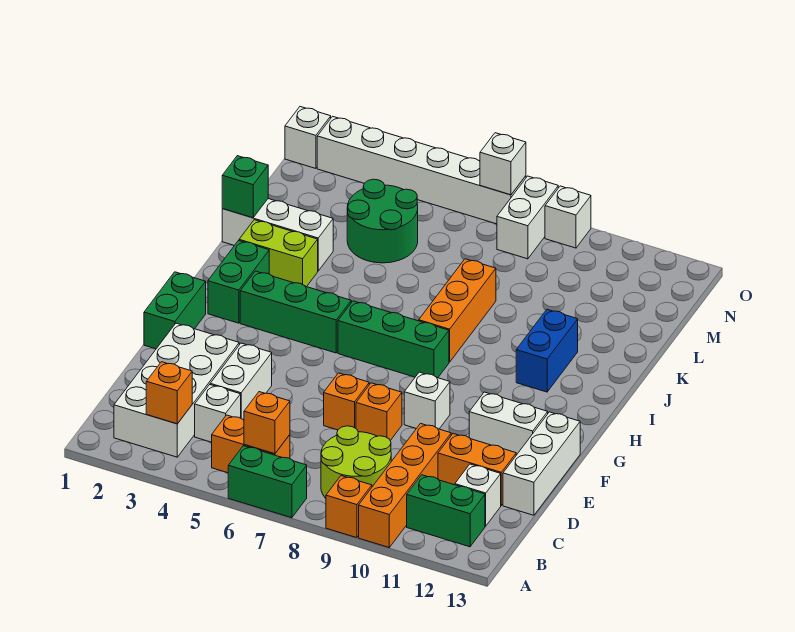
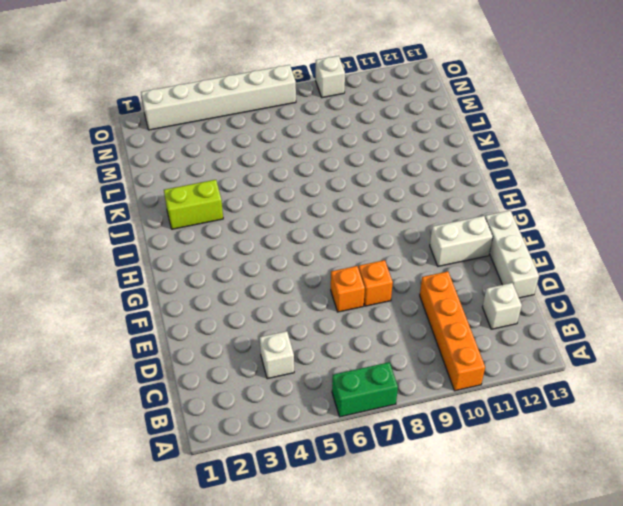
none -> orange brick A9 level 1
none -> white brick B2:E3 level 1
none -> orange brick B5:B6 level 1
none -> lime round brick B8:C9 level 1

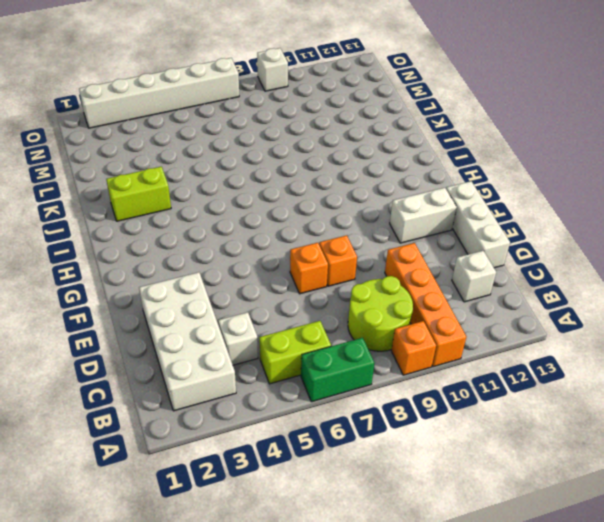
lime brick B5:B6 level 1 -> orange brick B5:B6 level 1
none -> green brick B11:B12 level 1
none -> white brick D4:E4 level 1
none -> orange brick D11:D12 level 1
none -> green brick F1:G1 level 1

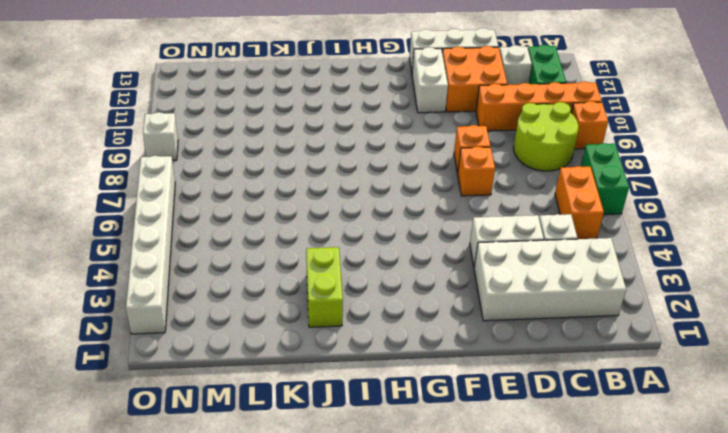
orange brick D11:E12 level 1 -> orange brick D11:D12 level 1
none -> green brick F1:G1 level 1
none -> white brick F9 level 1
none -> green brick H2:I2 level 1
none -> green brick H3:H5 level 1

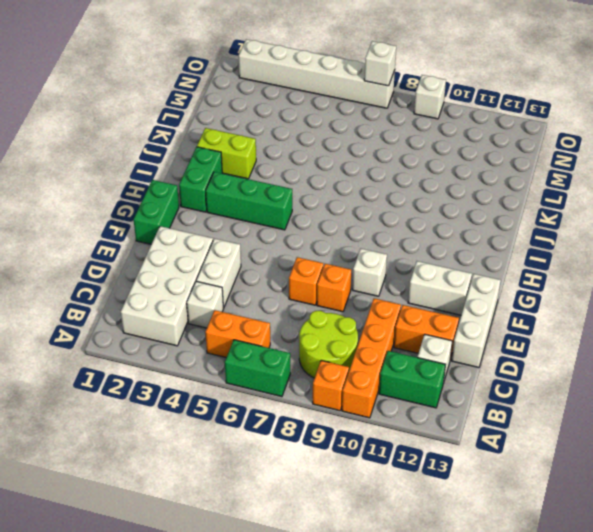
none -> green brick H6:H8 level 1
none -> orange brick I8:K8 level 1
none -> blue brick I11:J11 level 1
none -> white brick K1:K3 level 1

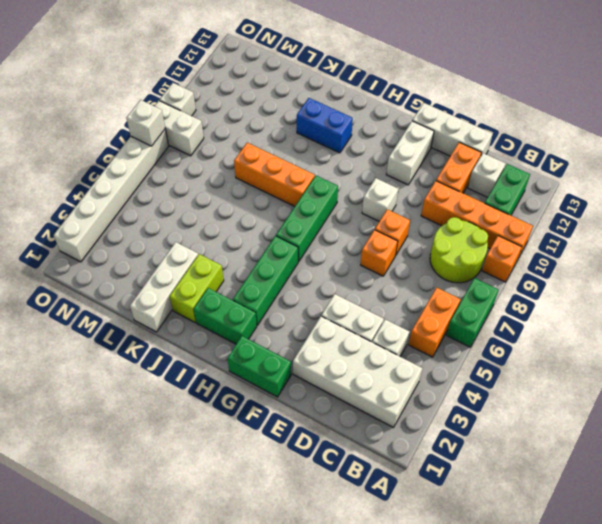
none -> green round brick L4:M5 level 1
none -> white brick O1 level 1
none -> orange brick B3 level 2
none -> orange brick B6 level 2

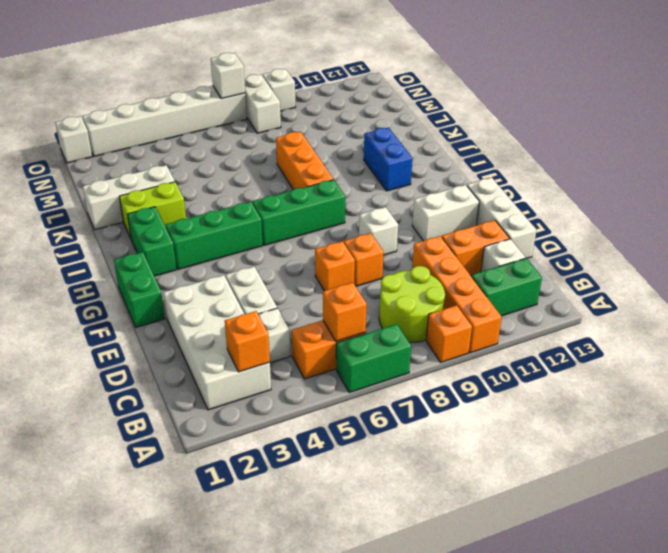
none -> green round brick L4:M5 level 1
none -> green brick K1 level 2

